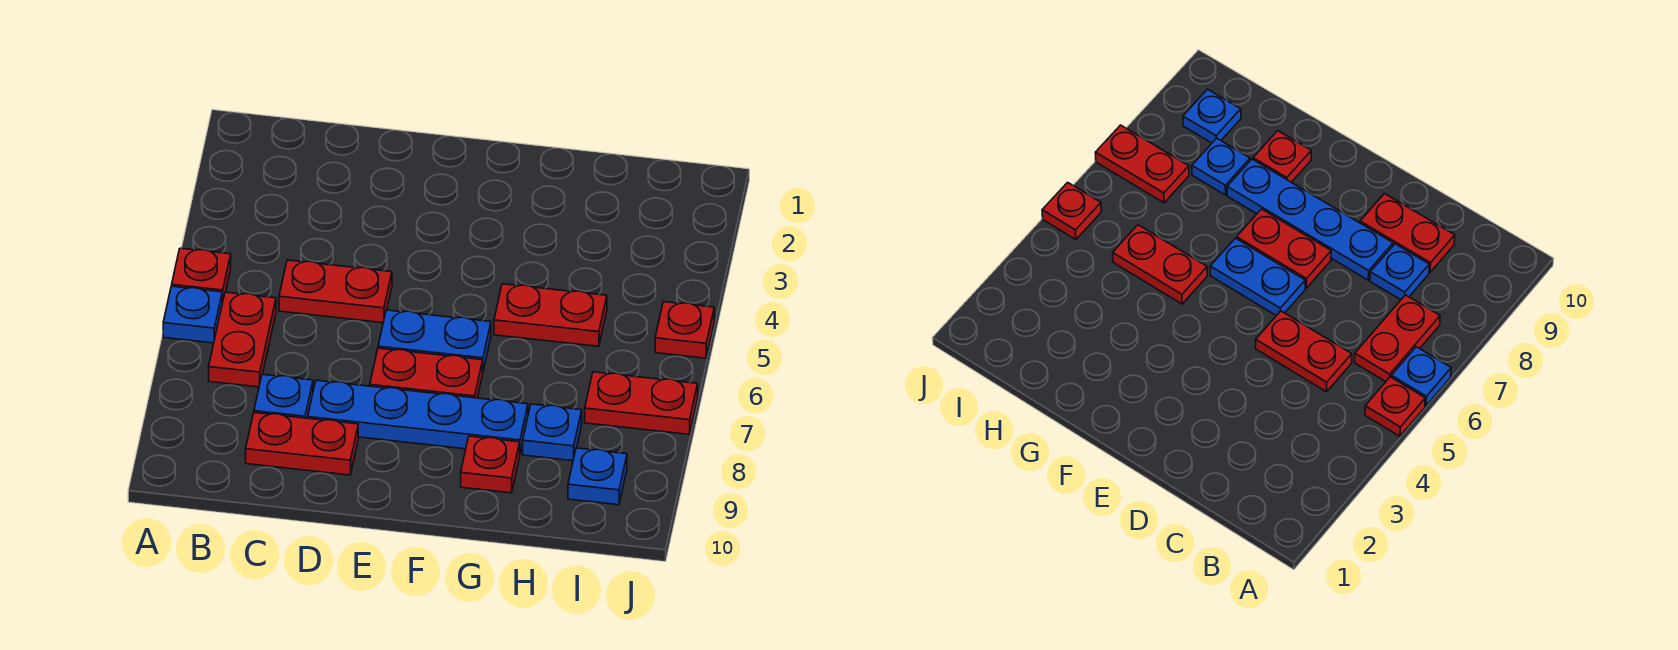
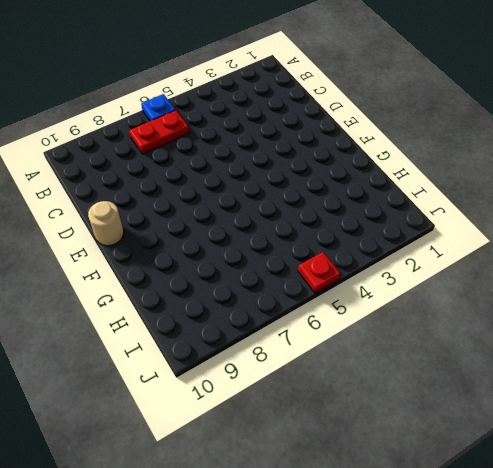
tan round brick E10 level 1 -> none
none -> red plate A5 level 1
none -> red plate C5:D5 level 1
none -> blue plate C8 level 1

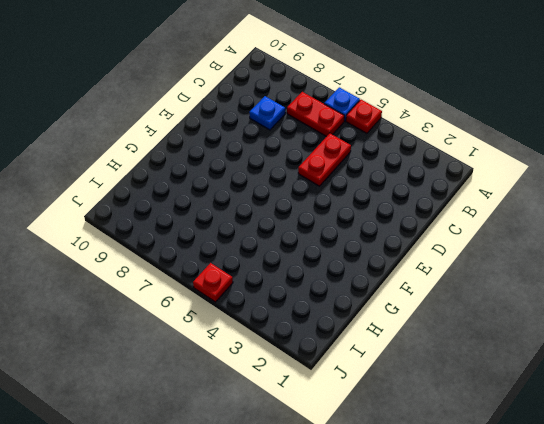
none -> red plate C9:D9 level 1
none -> blue plate D8:G8 level 1
none -> blue plate E6:F6 level 1

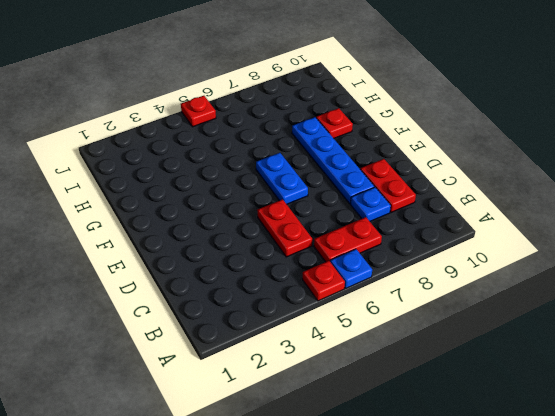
none -> red plate E7:F7 level 1
none -> red plate G5:H5 level 1
none -> blue plate H8 level 1

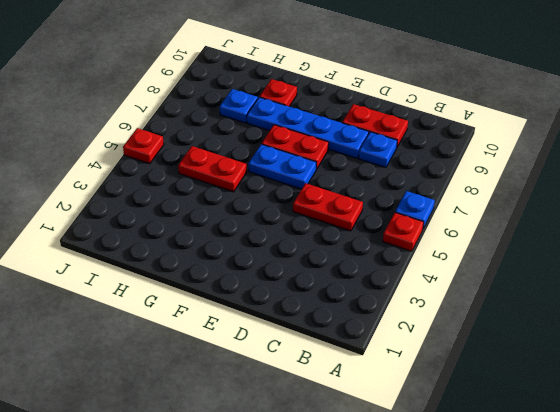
none -> red plate B6:B7 level 1
none -> red plate I7:J7 level 1
none -> blue plate I9 level 1

